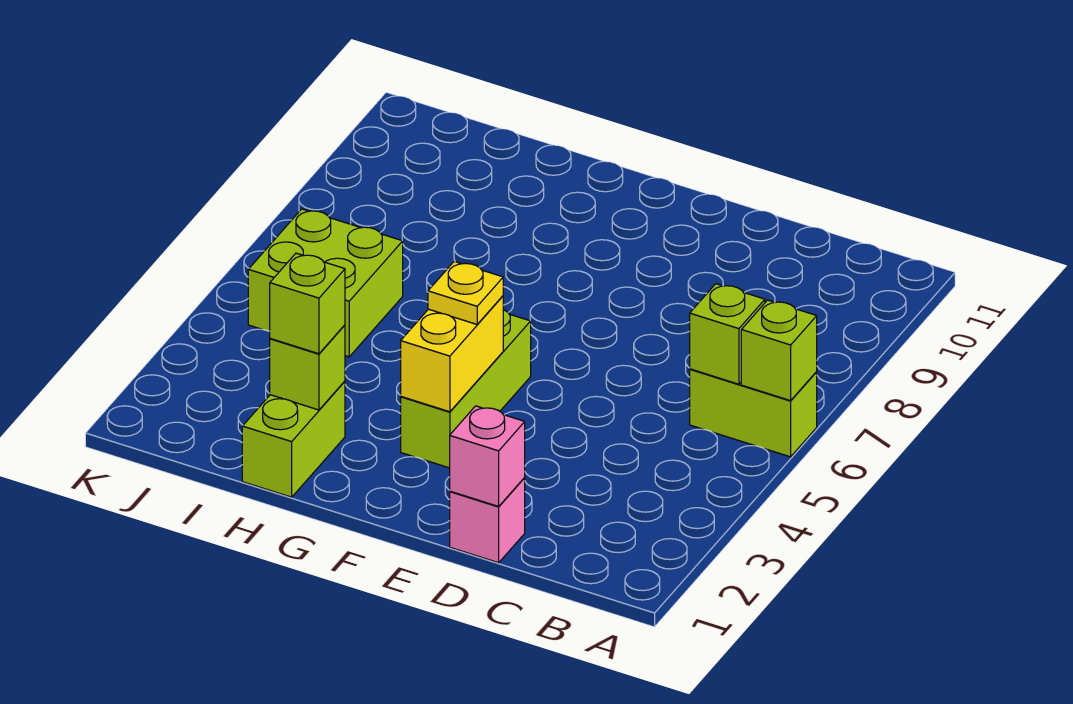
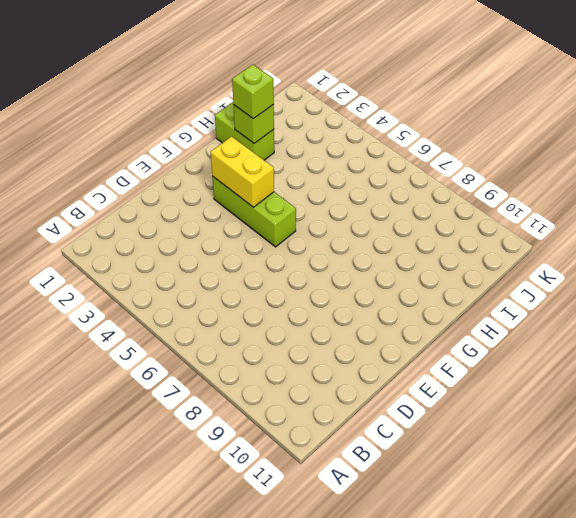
none -> lime brick A6:B6 level 1
none -> pink brick D1 level 1
none -> lime brick I5:J6 level 1

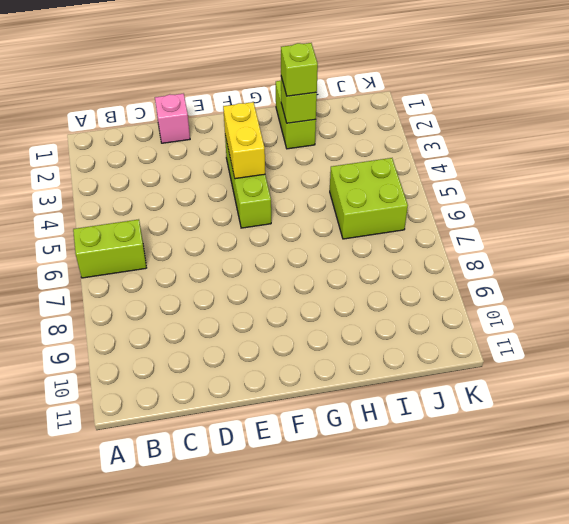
none -> lime brick A6 level 2
none -> lime brick B6 level 2
none -> pink brick D1 level 2

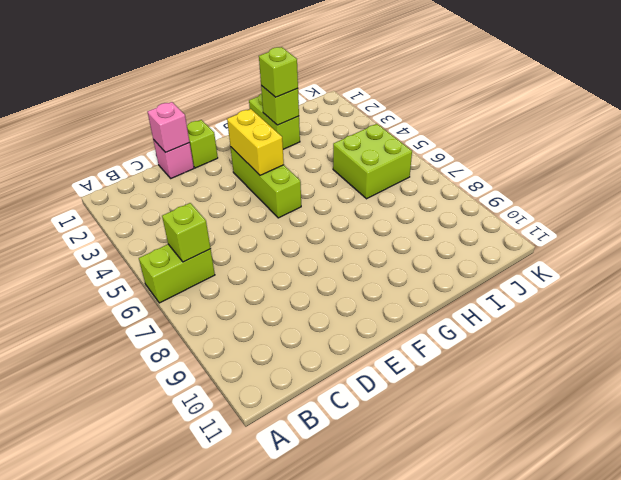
lime brick E1 level 1 -> lime brick A6 level 2
none -> yellow plate F4 level 3

